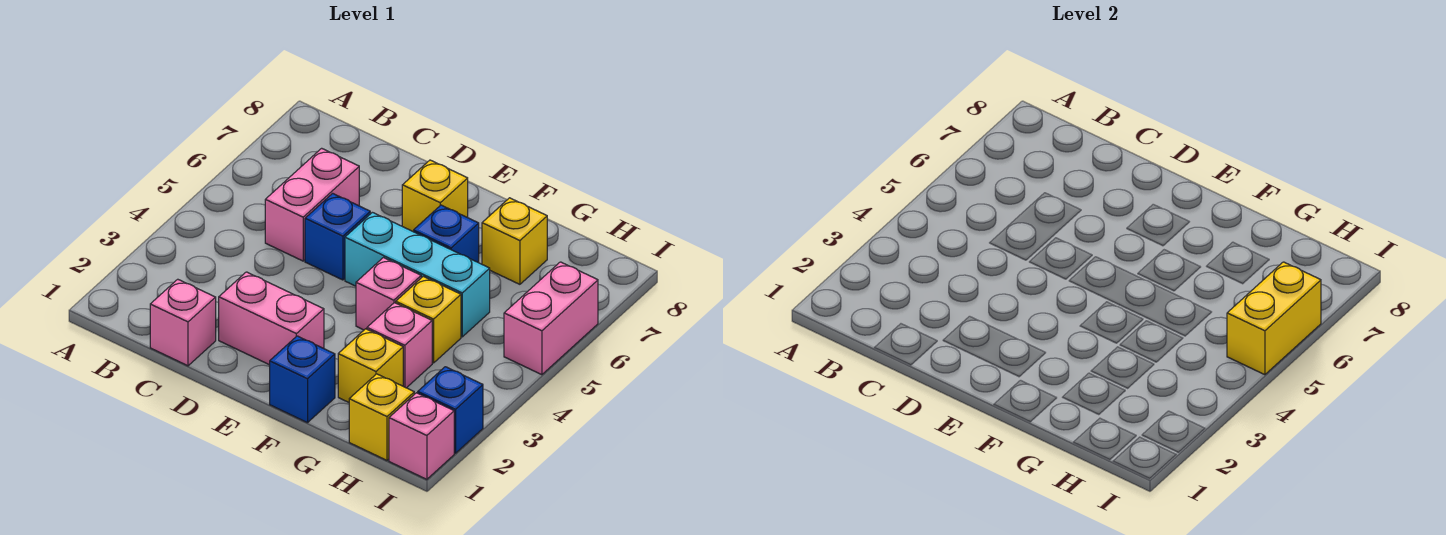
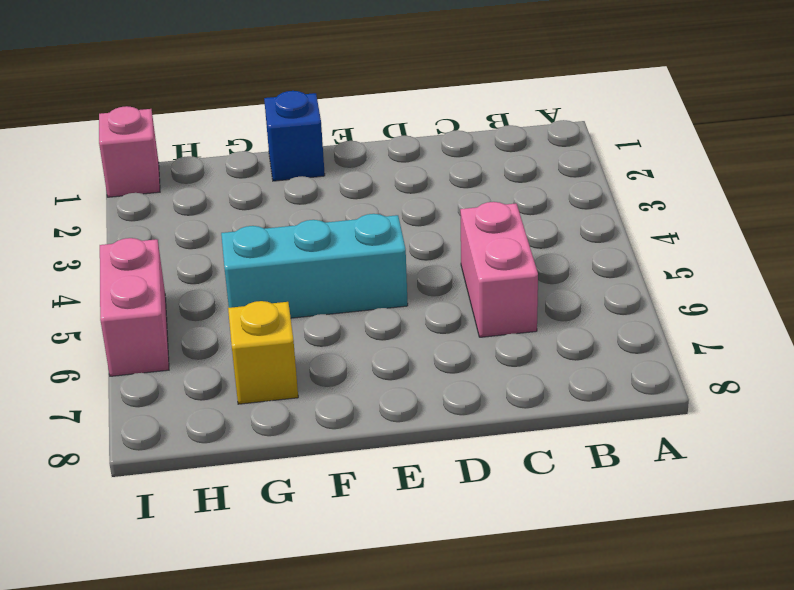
none -> pink brick C1 level 1
none -> pink brick D2:E2 level 1
none -> blue brick D5 level 1

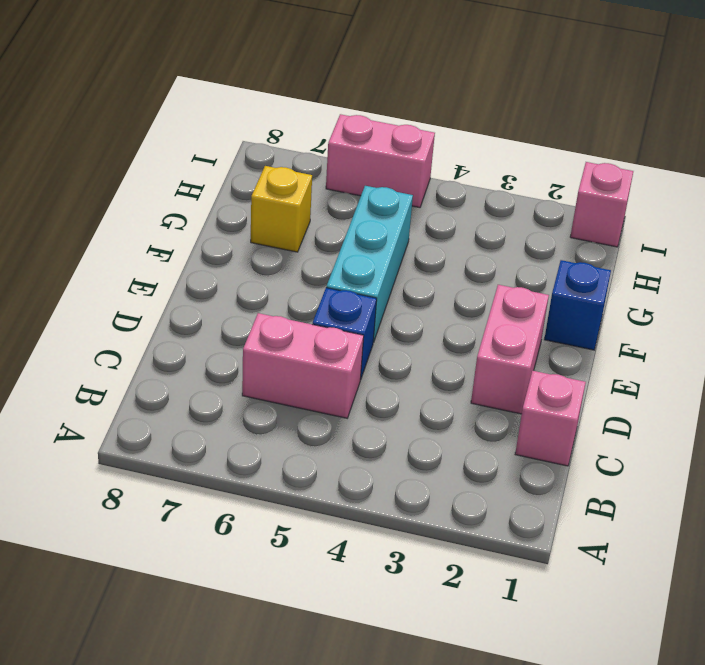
none -> yellow brick E7 level 1
none -> pink brick F4 level 1
none -> blue brick F6 level 1

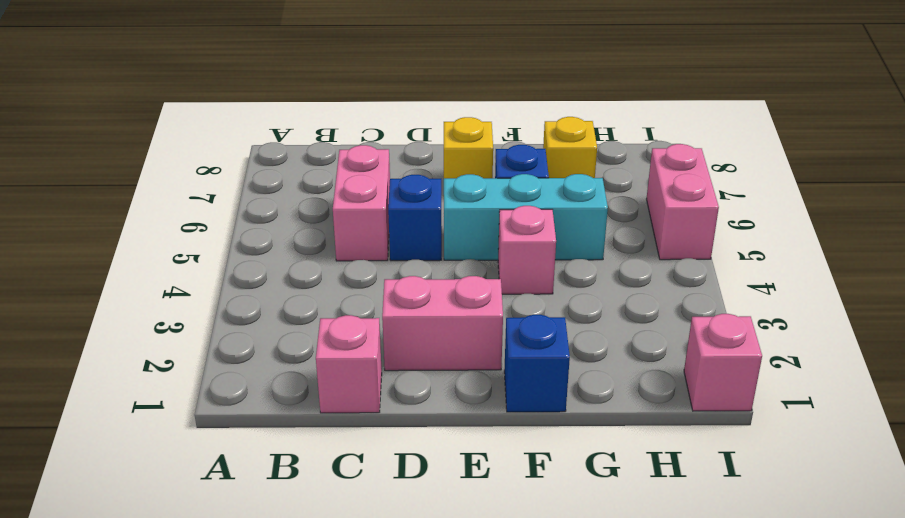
none -> yellow brick G2 level 1
none -> pink brick G3 level 1
none -> yellow brick G4 level 1

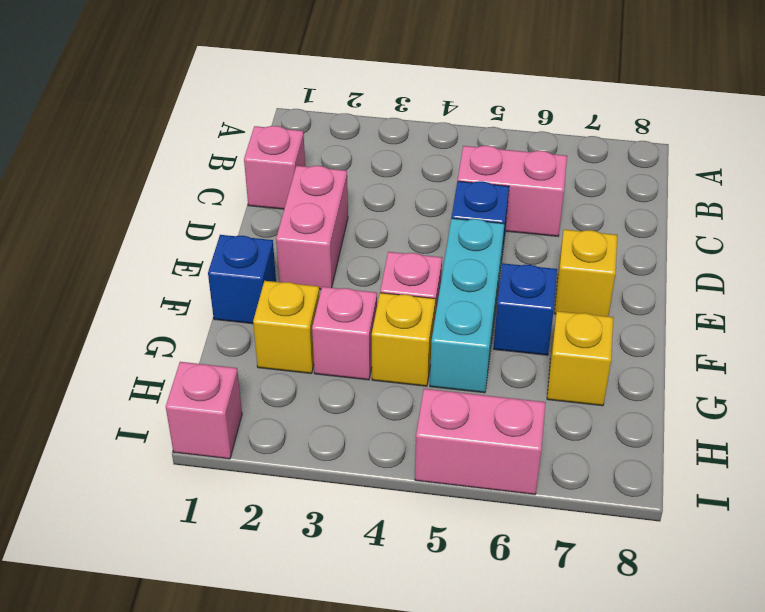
none -> yellow brick H1 level 1
none -> blue brick I2 level 1
none -> yellow brick I5:I6 level 2

